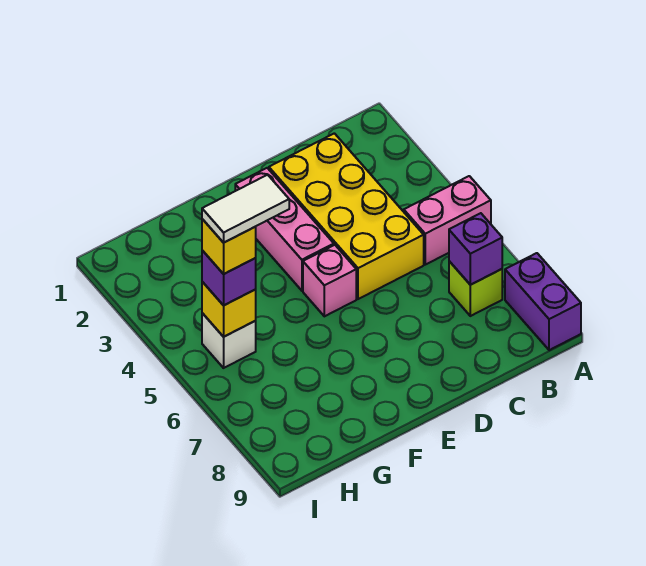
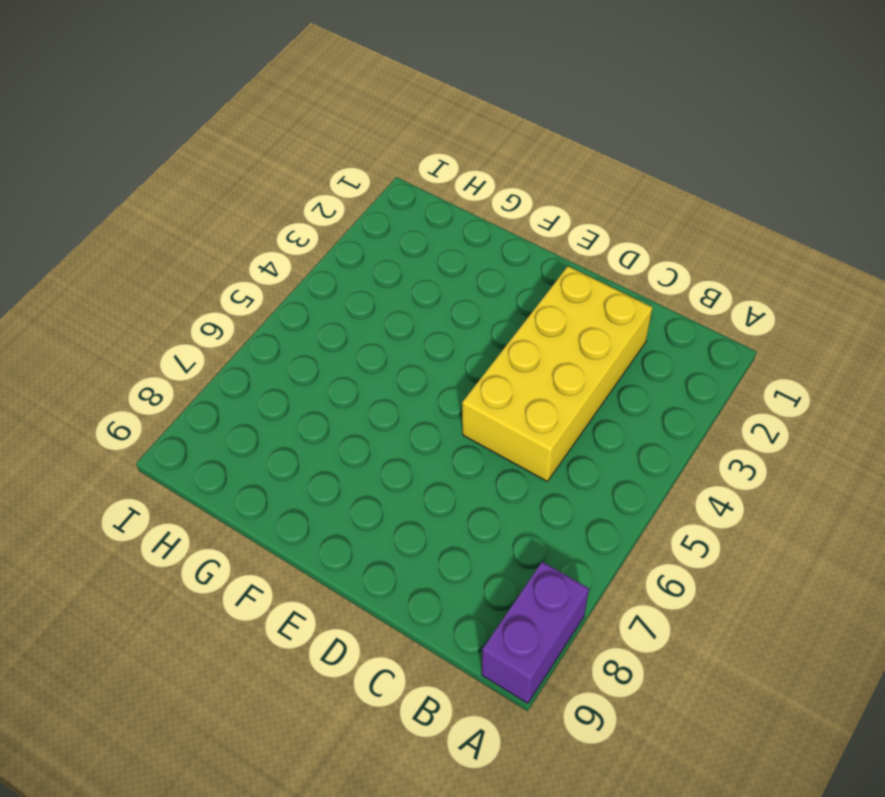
none -> pink brick A5:B5 level 1
none -> lime brick B7 level 1
none -> pink brick E2:E4 level 1

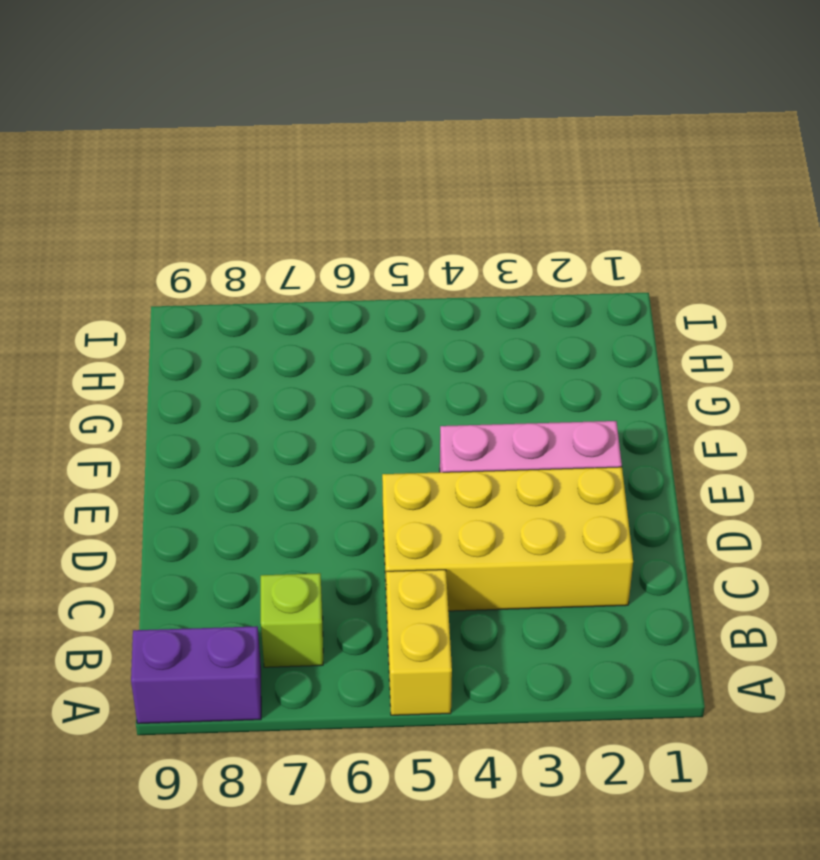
yellow brick A5:B5 level 1 -> pink brick A5:B5 level 1
none -> pink brick E5 level 1
none -> white brick H5 level 1
none -> purple brick B7 level 2

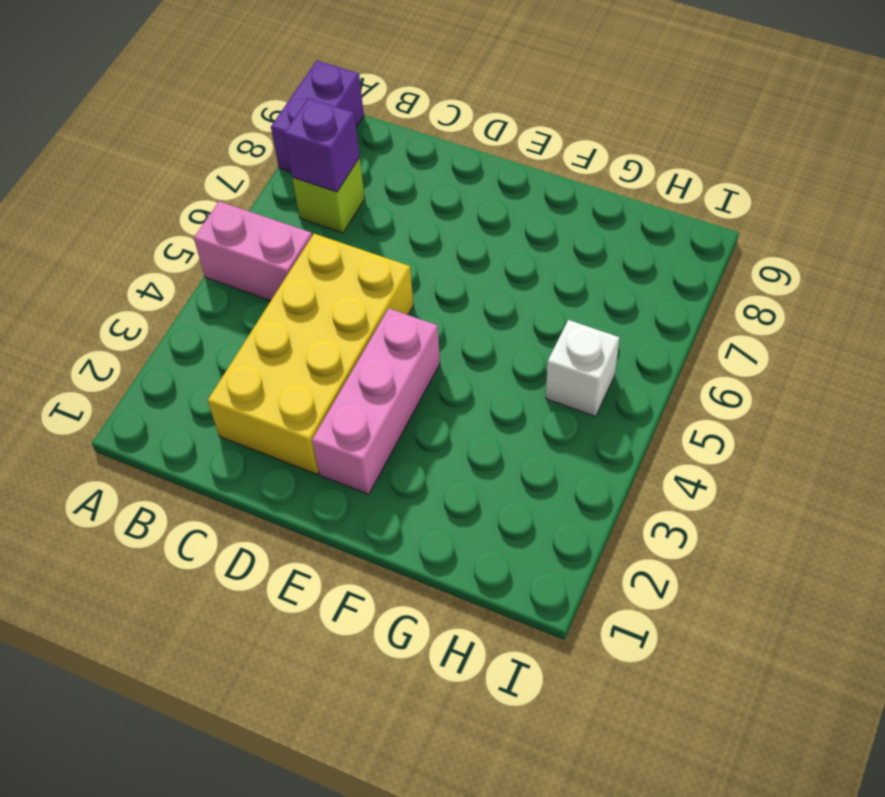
none -> pink brick E5 level 1
none -> yellow brick H5 level 2
none -> purple brick H5 level 3

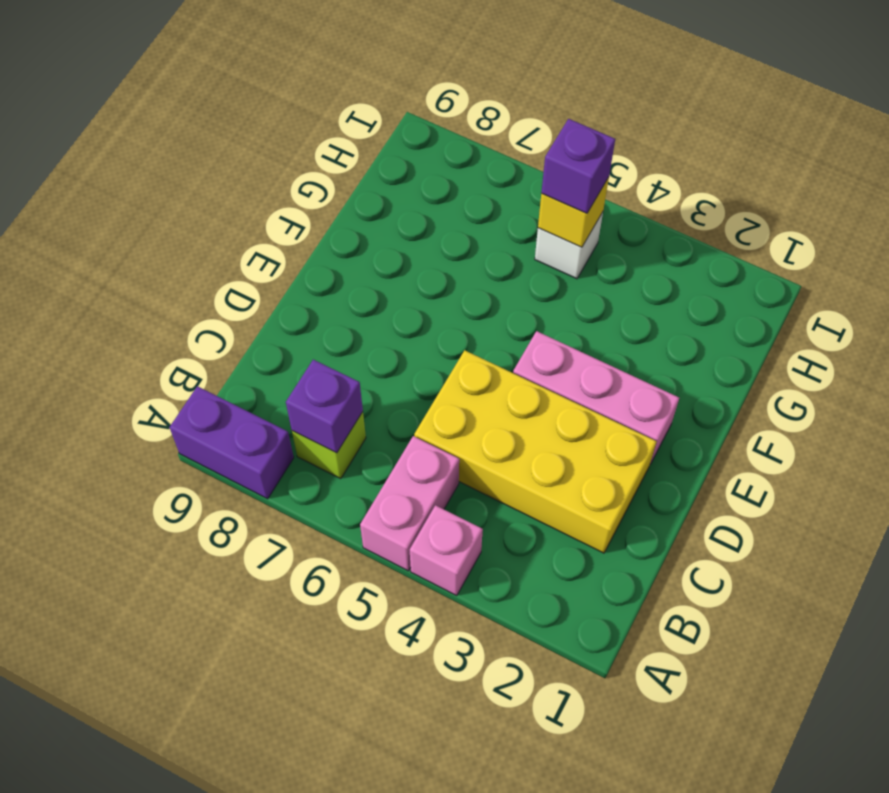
pink brick A4 level 1 -> pink brick E5 level 1
none -> yellow brick H5 level 4
none -> white tile G5:H5 level 5

